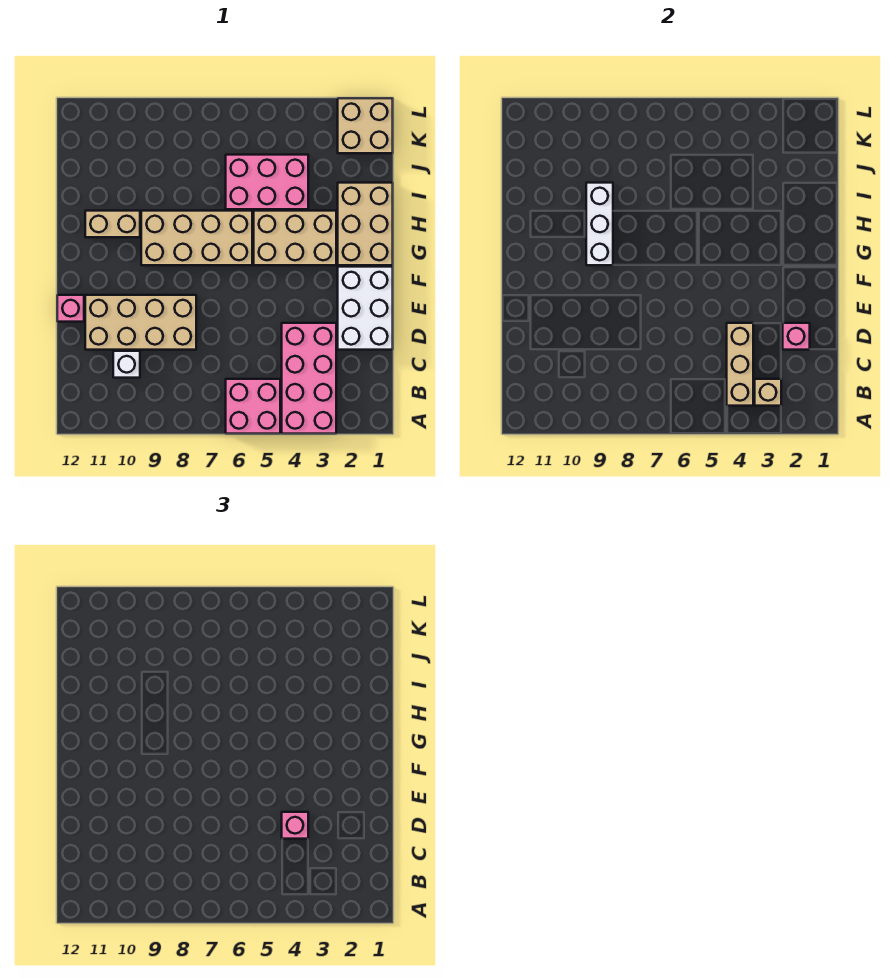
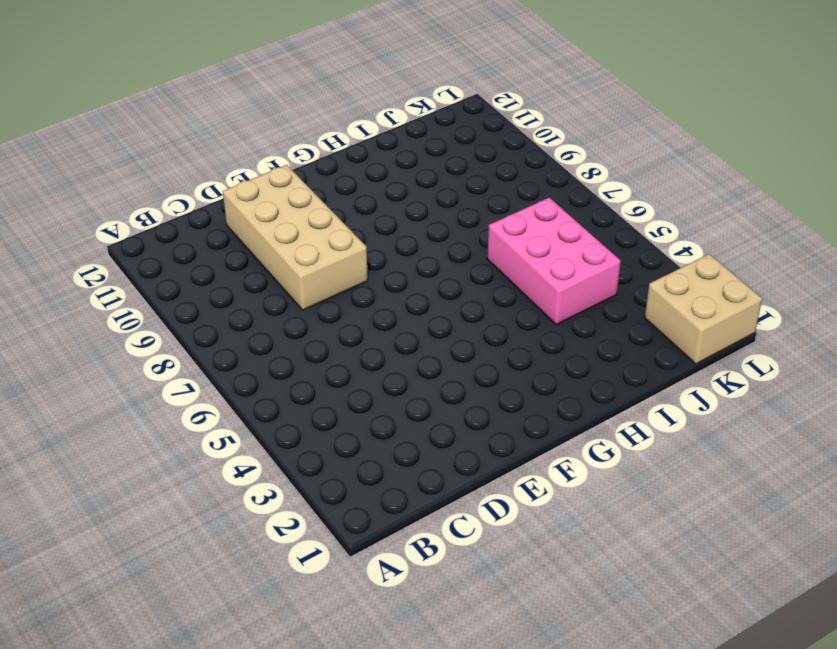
none -> pink brick A3:D4 level 1
none -> pink brick A5:B6 level 1
none -> white brick C10 level 1

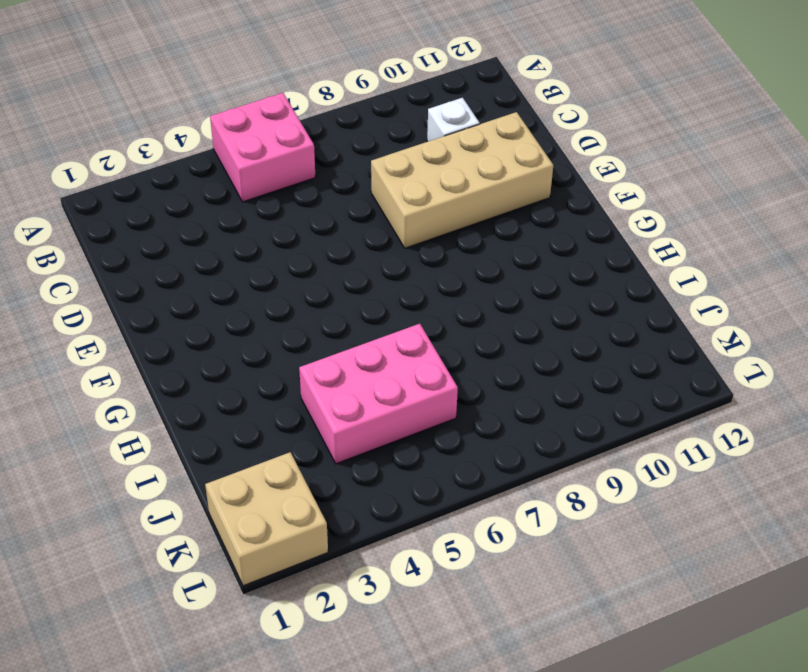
none -> pink brick A3:D4 level 1
none -> white brick D1:F2 level 1
none -> pink brick E12 level 1

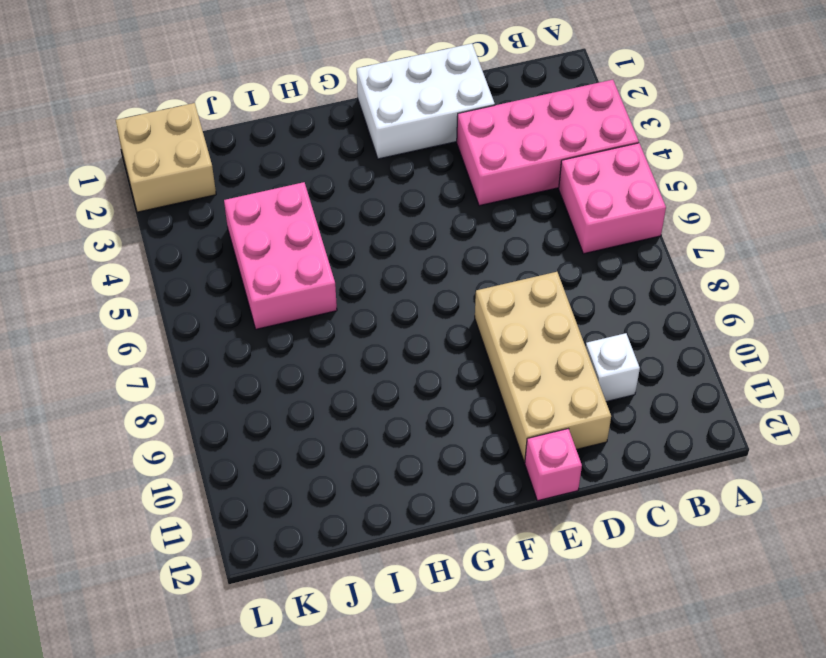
none -> tan brick G1:I2 level 1
none -> tan brick G3:H5 level 1
none -> tan brick G6:H9 level 1

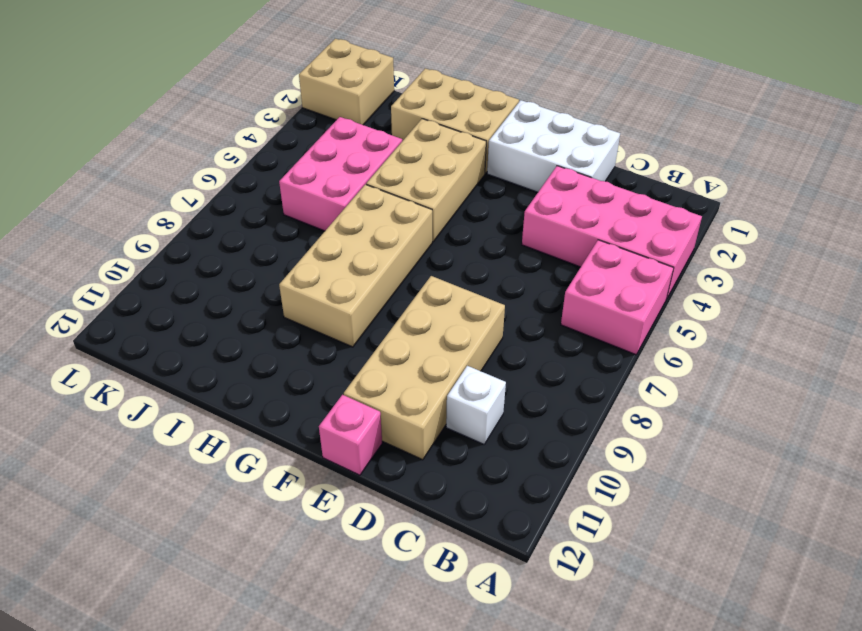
none -> tan brick H10:H11 level 1
none -> tan brick B3 level 2
none -> tan brick B4:D4 level 2

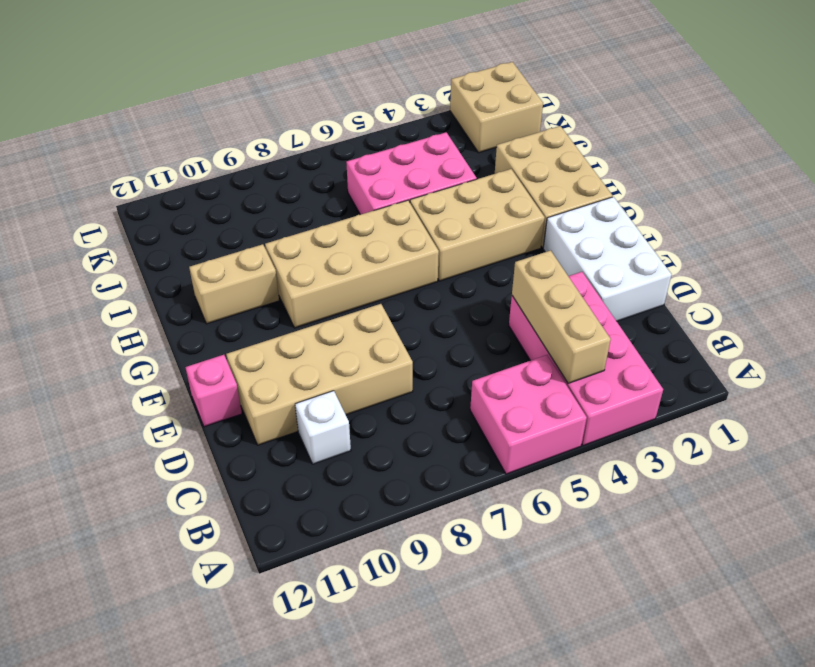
none -> tan brick B3 level 2
none -> pink brick D2 level 2
none -> white brick G9:I9 level 2

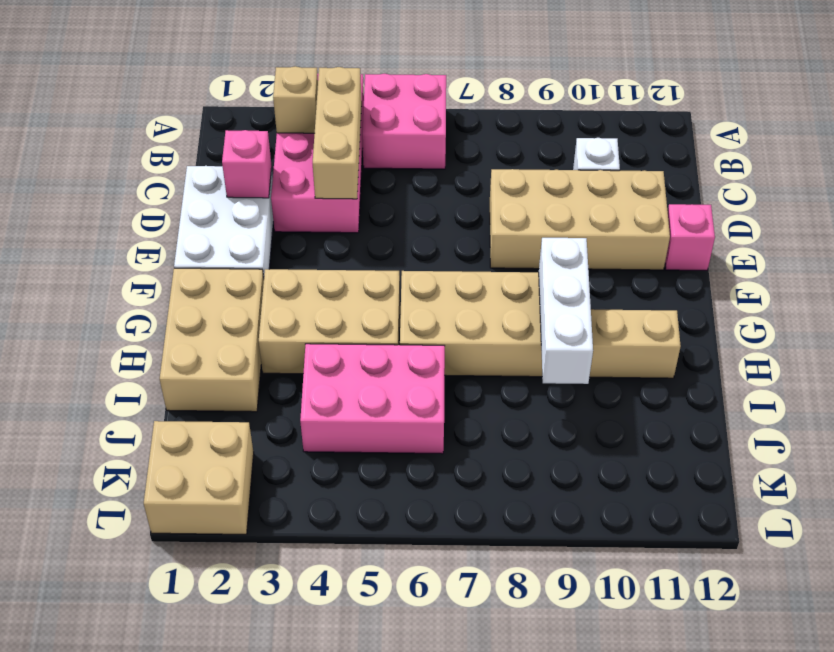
none -> pink brick D4 level 3

